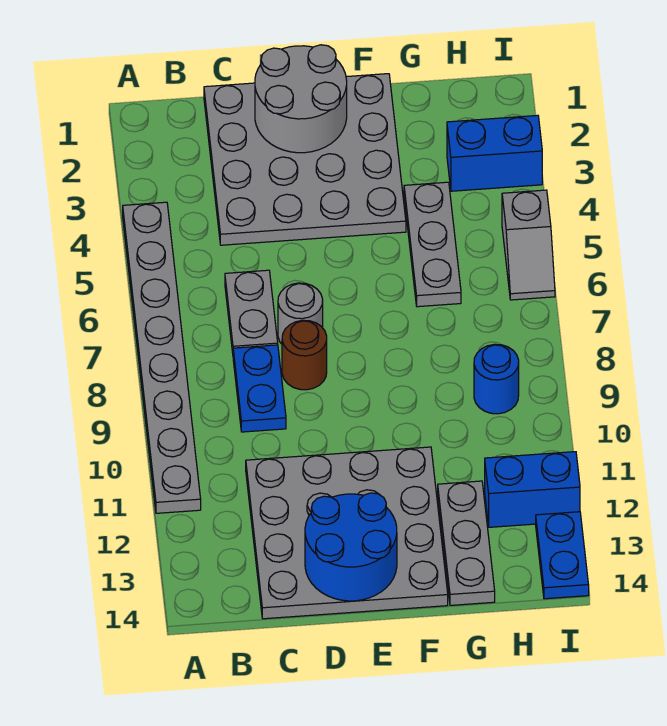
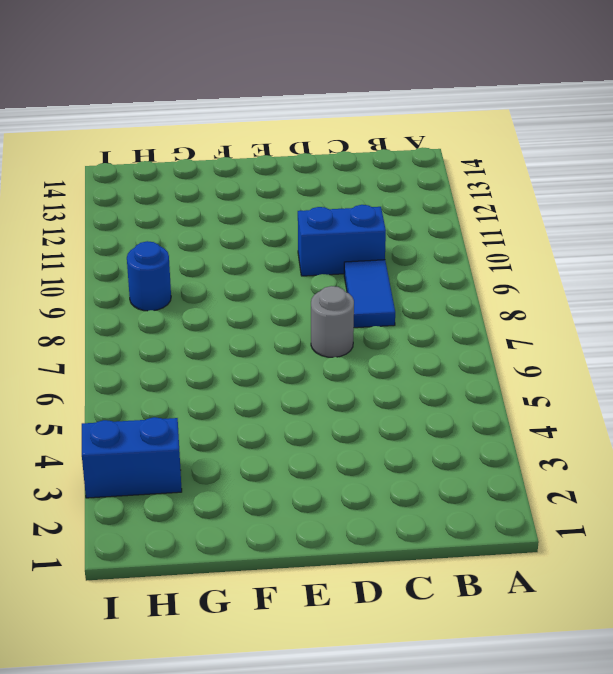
blue tile C8:C9 level 1 -> blue plate C8:C9 level 1
blue brick C10:D10 level 1 -> blue brick H12:I12 level 1
none -> grey plate A4:A11 level 1
none -> grey plate C1:F4 level 1
none -> grey plate C6:C7 level 1

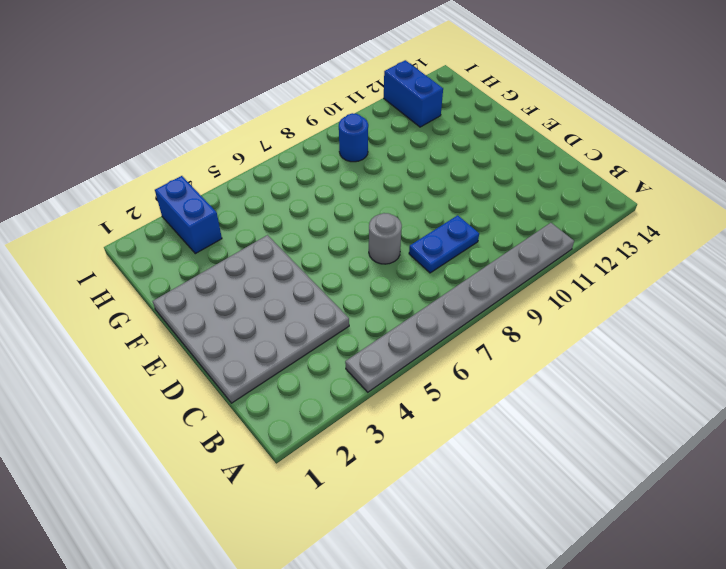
none -> grey plate C6:C7 level 1
none -> grey plate C11:F14 level 1
none -> brown round brick D8 level 1

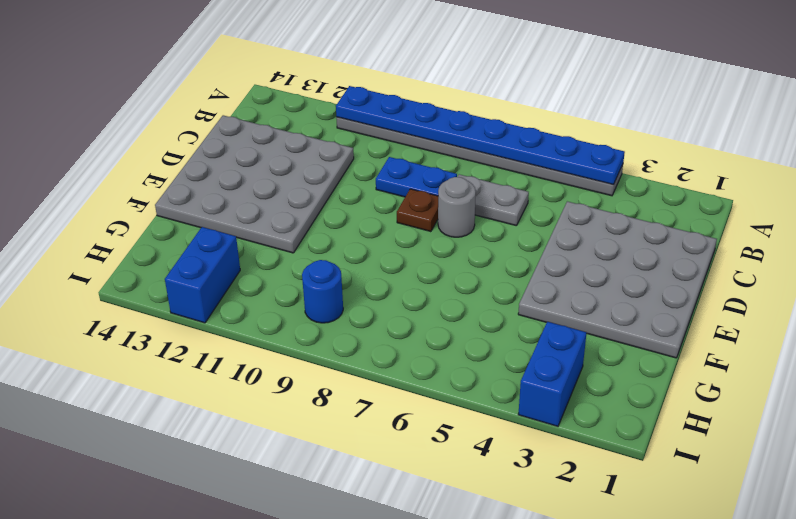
blue plate A4:A11 level 2 -> none
brown plate D8 level 1 -> brown round brick D8 level 1
none -> grey plate G4:G6 level 1
none -> grey plate G12:G14 level 1
none -> grey slope I5:I6 level 1 top 5

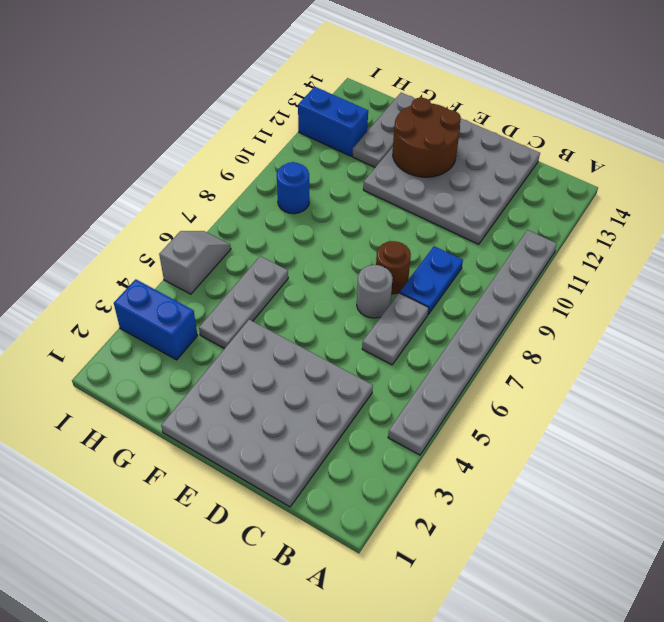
brown round brick E12:F13 level 2 -> blue round brick D13:E14 level 2
none -> blue plate I13:I14 level 1
none -> grey round brick D1:E2 level 2

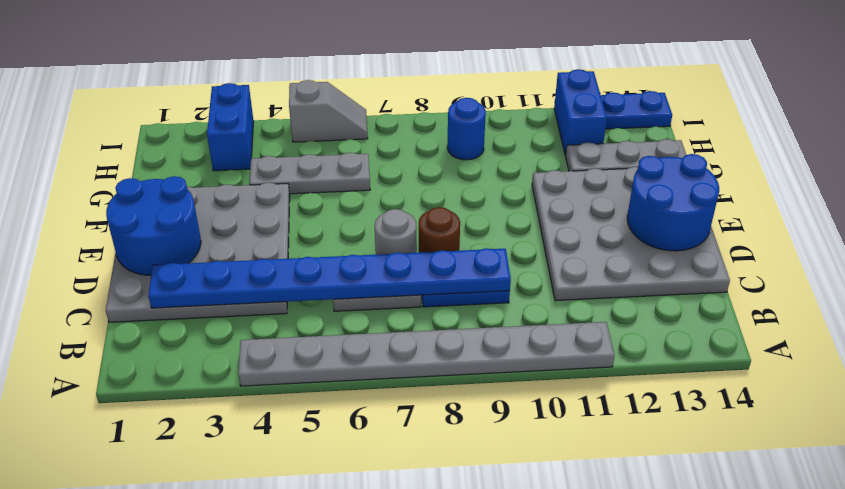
blue plate C2:C9 level 2 -> none
blue round brick D1:E2 level 2 -> grey round brick D1:E2 level 2

